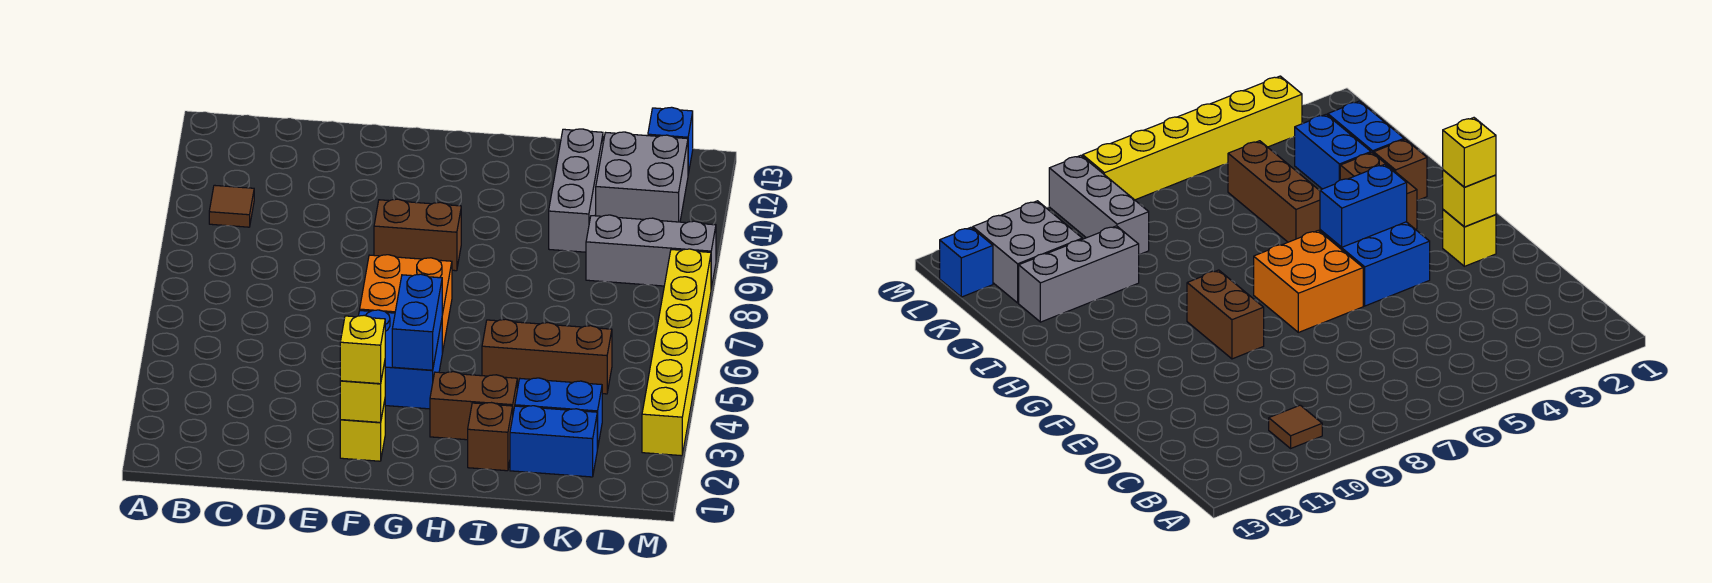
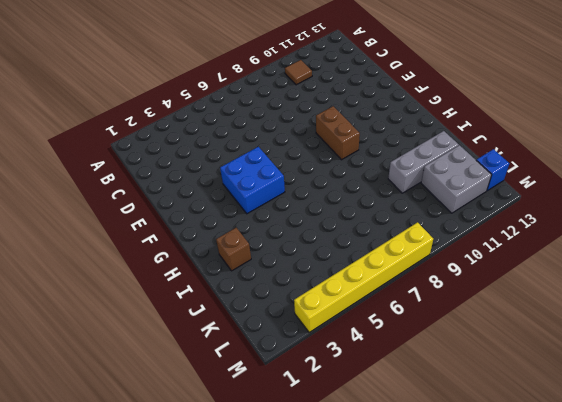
none -> yellow brick F2 level 1
none -> orange brick F6:G7 level 1
none -> brown brick H3:I3 level 1

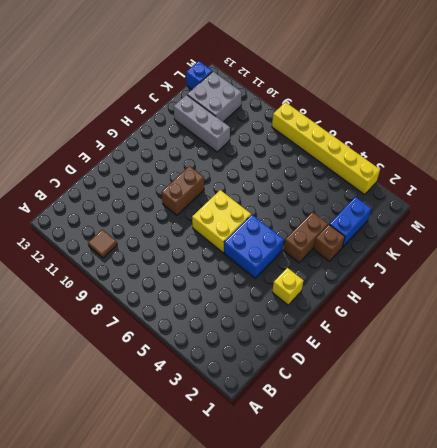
yellow brick F6:G7 level 1 -> orange brick F6:G7 level 1
none -> brown brick I5:K5 level 1
none -> blue brick J3:K3 level 1
none -> grey brick K9:M9 level 1

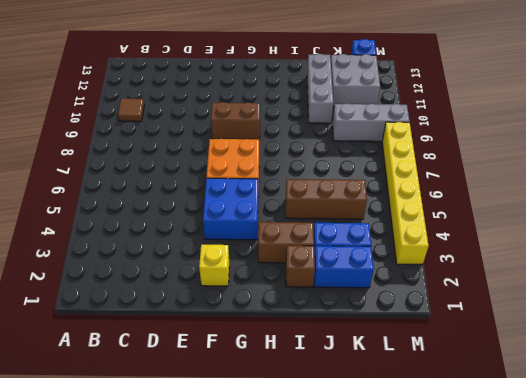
none -> yellow brick F2 level 2
none -> blue brick G4:G5 level 2
none -> yellow brick F2 level 3

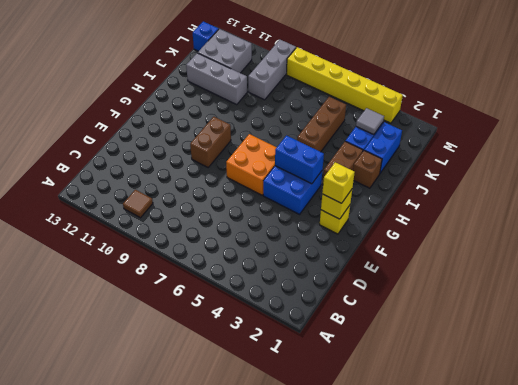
grey tile K3 level 2 -> none

